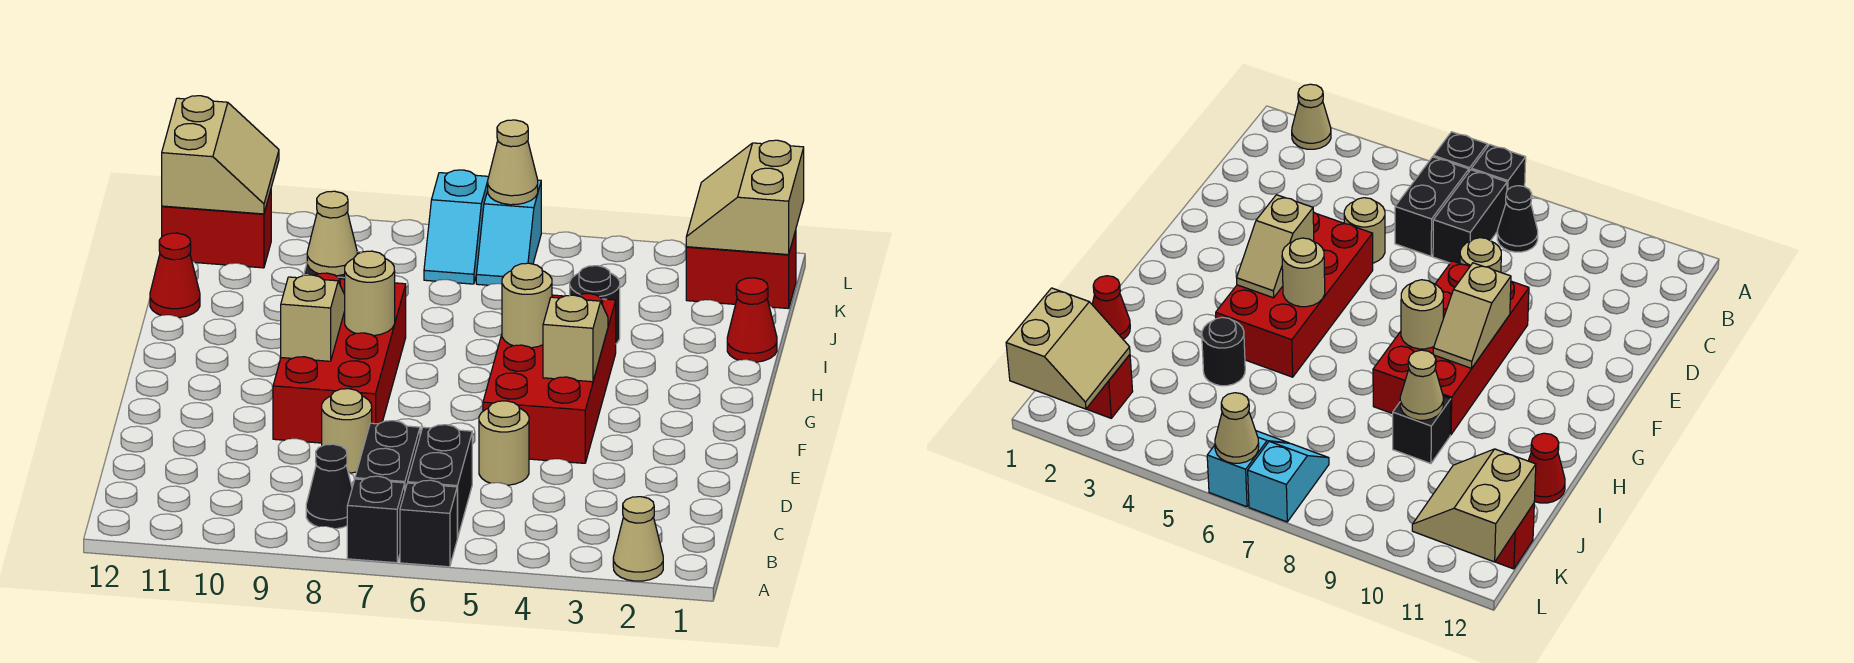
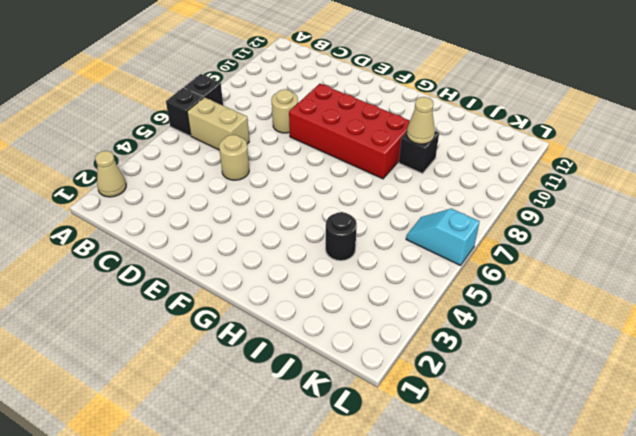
tan brick B6:C6 level 1 -> black brick B6:C6 level 1
none -> black brick B7:C7 level 1
none -> black cone B8 level 1
none -> red brick E4:H5 level 1

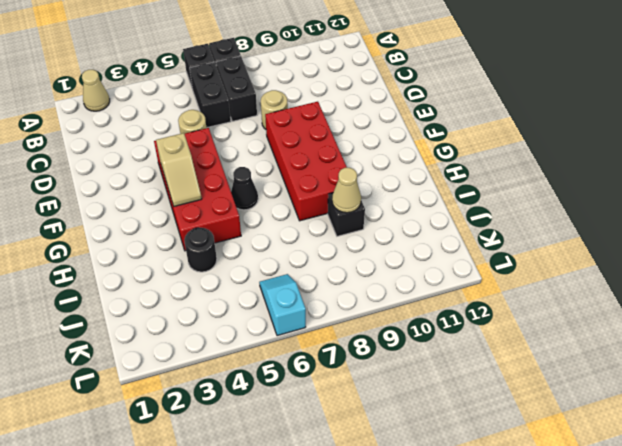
black cone G6 level 1 -> black cone B8 level 1
none -> red cone I1 level 1
none -> red cone I12 level 1
none -> red brick K1:K2 level 1

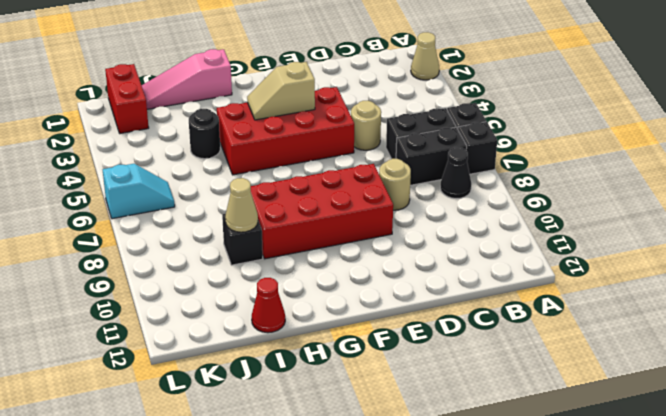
pink slope H1:J1 level 1 top H -> red cone I1 level 1
none -> cyan slope K7:L7 level 1 top L
none -> red brick K11:K12 level 1
none -> tan slope F9:G9 level 2 top F

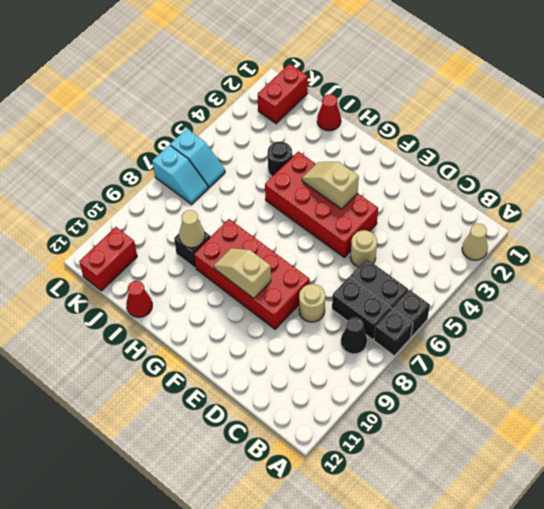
none -> tan round brick G5 level 2
none -> tan round brick G8 level 2
none -> tan slope K1:L2 level 2 top 1

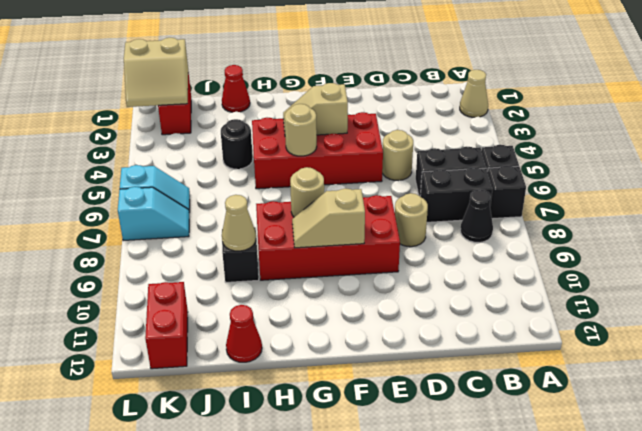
none -> tan slope K11:L12 level 2 top 12
none -> tan cone L6 level 2

